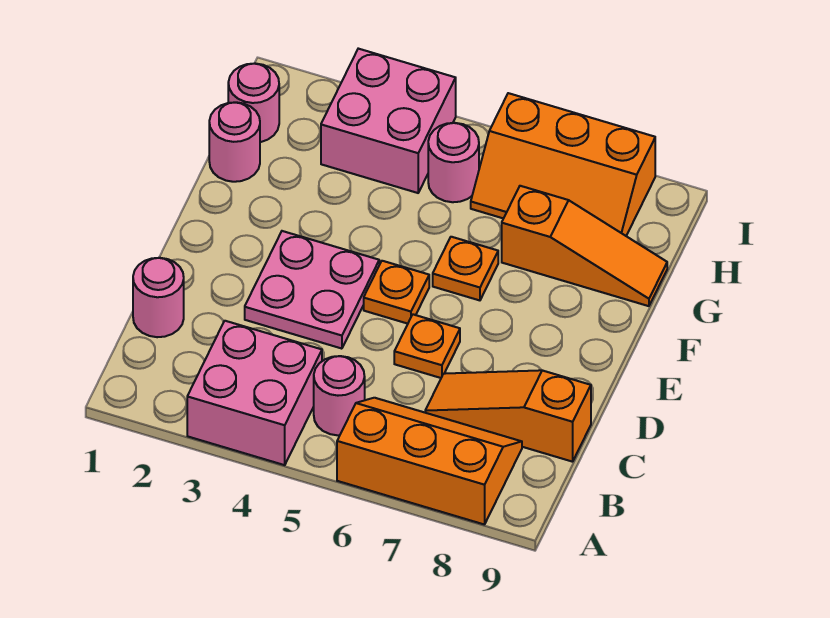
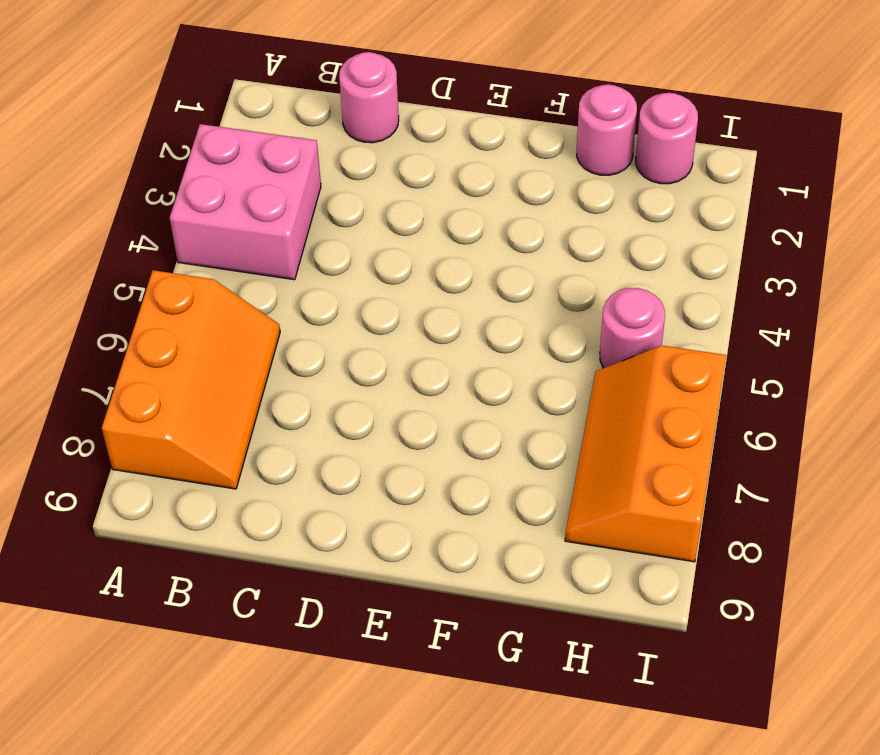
none -> pink round brick B5 level 1
none -> orange slope C7:C9 level 1 top 9
none -> pink plate D3:E4 level 1

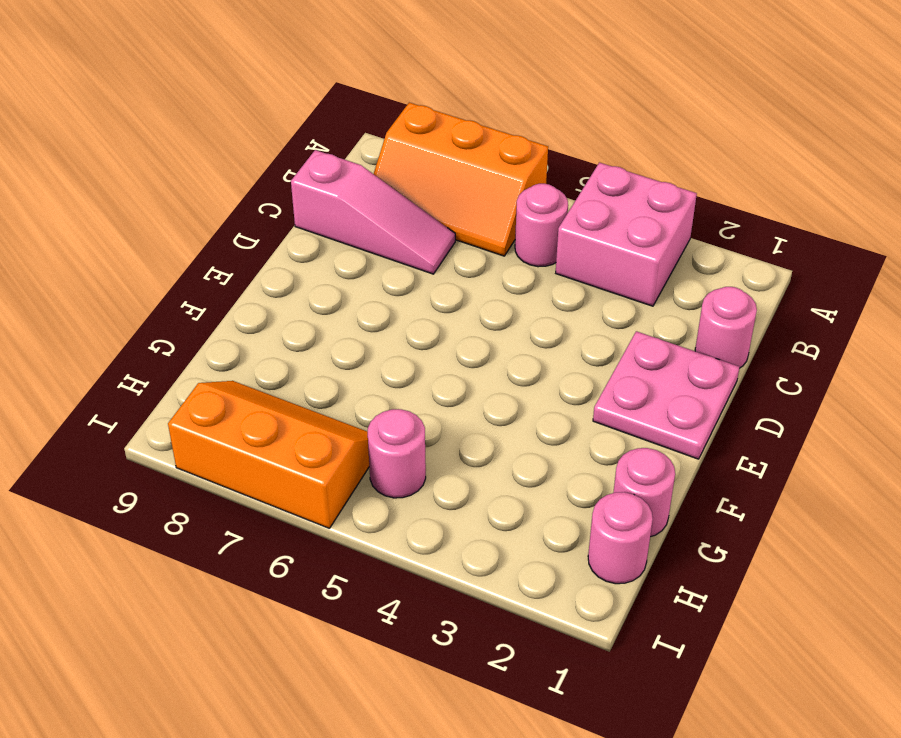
pink slope C7:C9 level 1 top 9 -> orange slope C7:C9 level 1 top 9
pink plate D1:E2 level 1 -> pink plate D3:E4 level 1
none -> orange plate D6 level 1
none -> orange plate E5 level 1
none -> orange plate F6 level 1

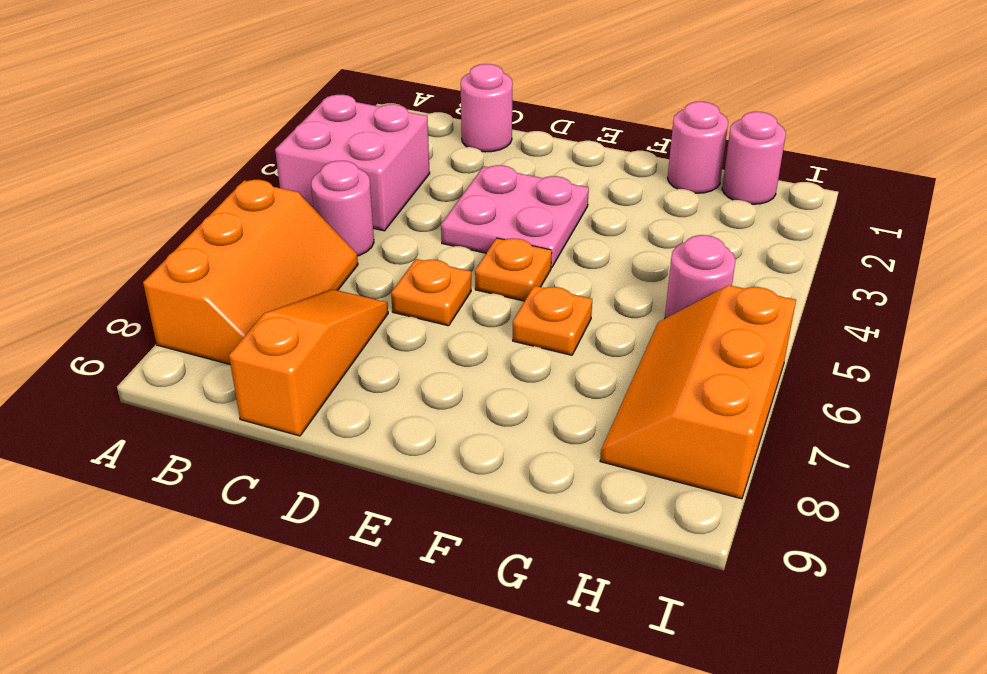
none -> orange slope G7:G9 level 1 top 7
none -> pink brick H3:I4 level 1

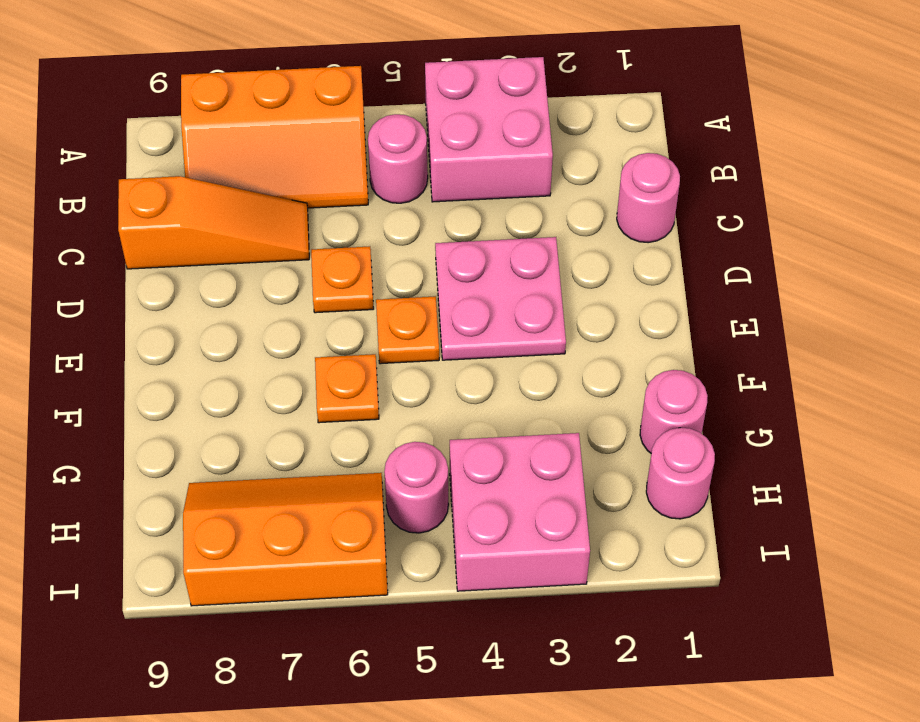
none -> orange slope G7:G9 level 1 top 7

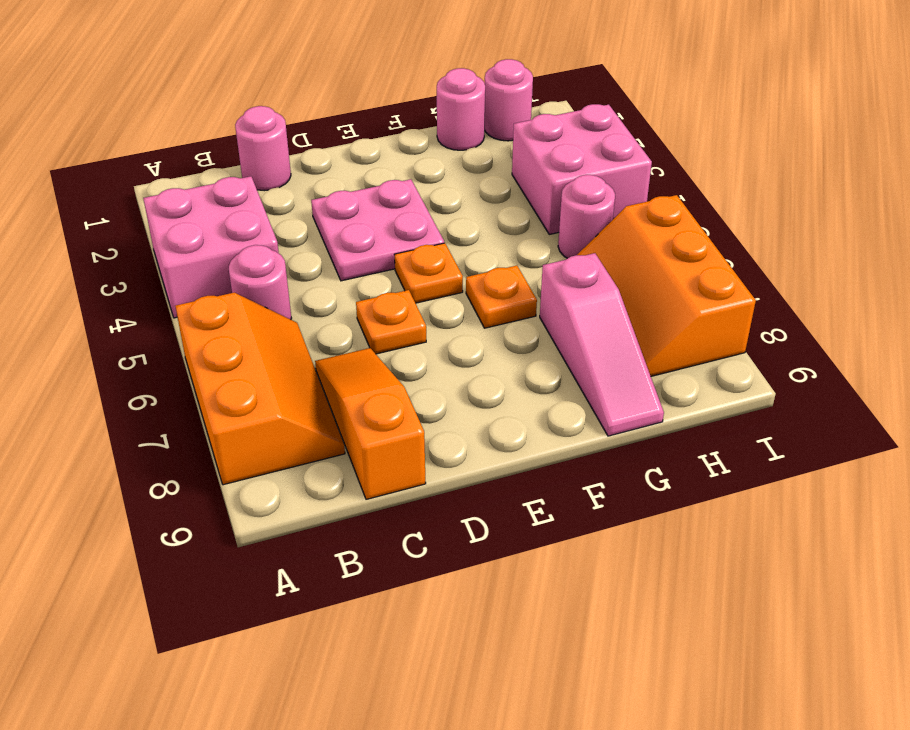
pink slope G7:G9 level 1 top 7 -> orange slope G7:G9 level 1 top 7

